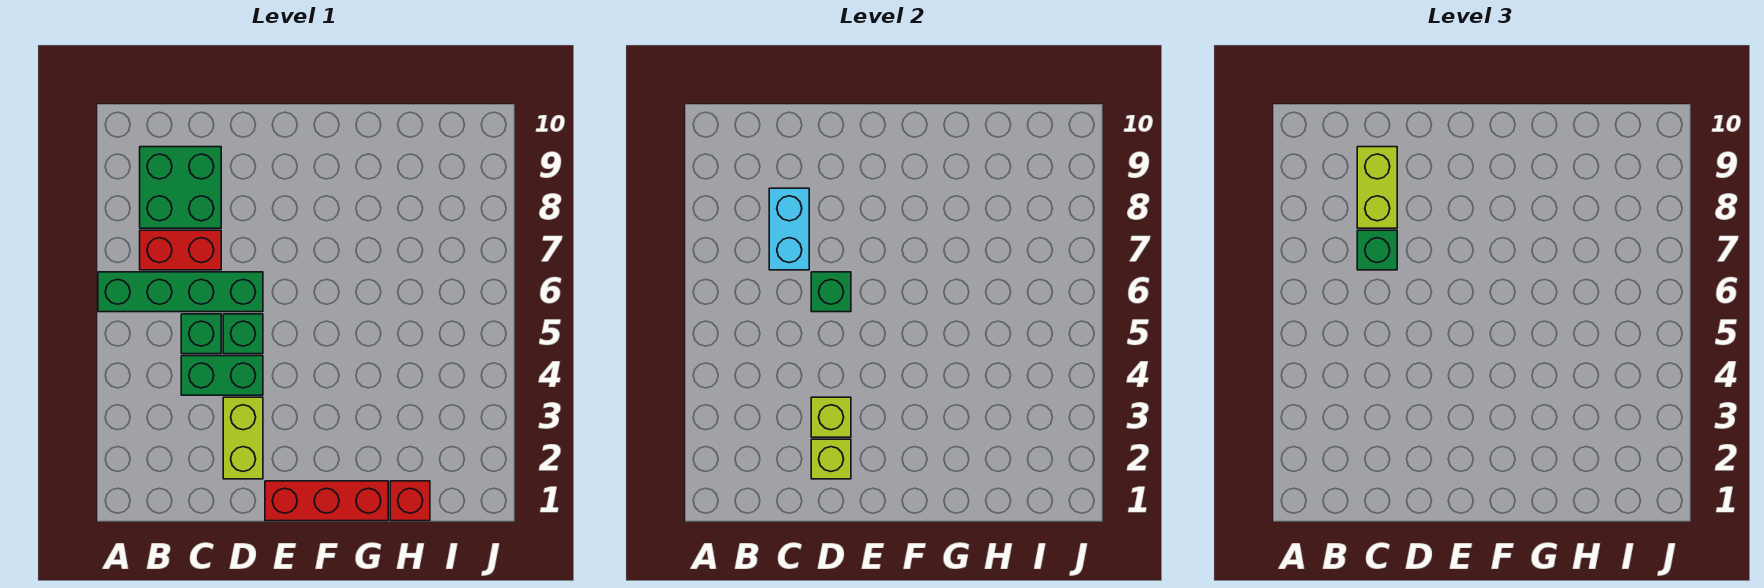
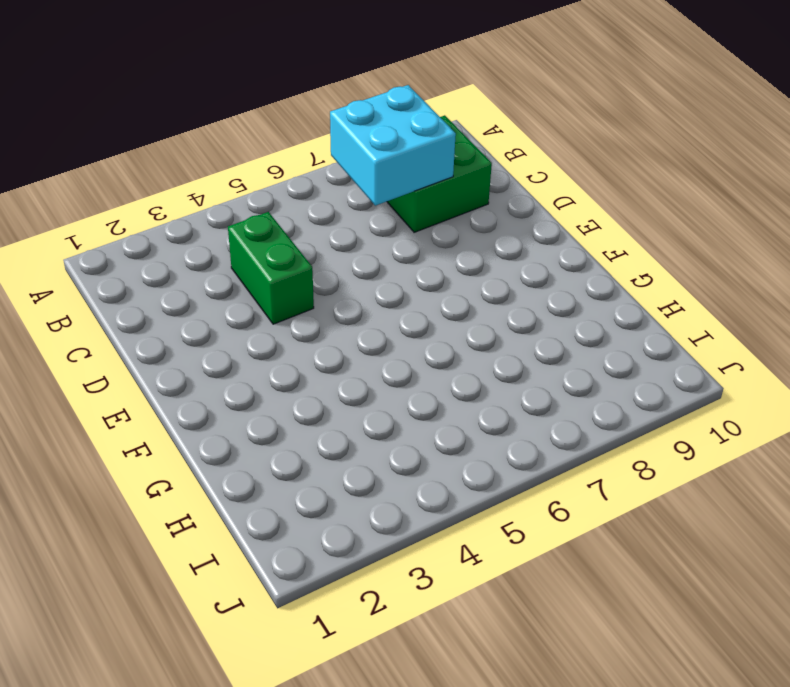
cyan brick B7:C8 level 2 -> cyan brick C7:C8 level 2
none -> green brick A6:D6 level 1
none -> red brick B7:C7 level 1
none -> green brick C5 level 1

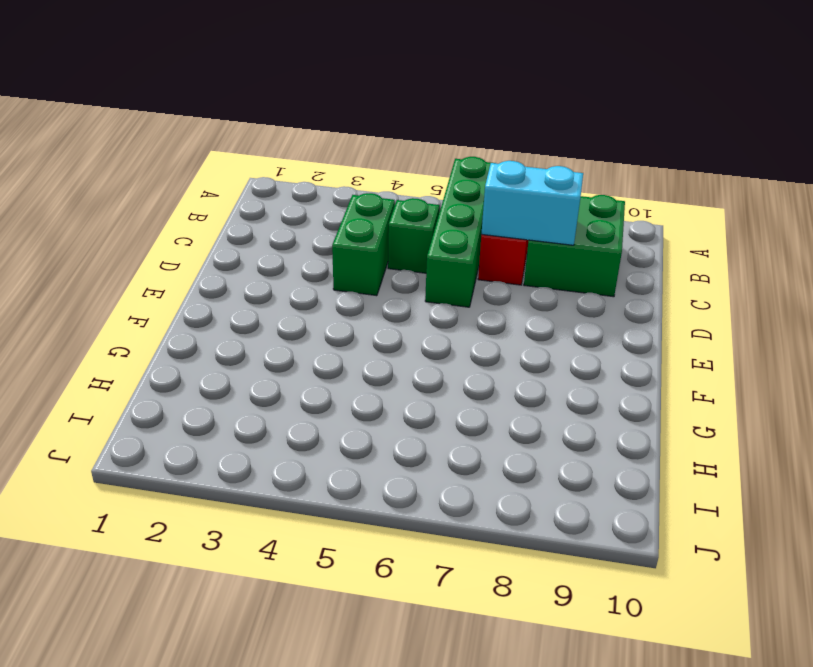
none -> lime brick D2:D3 level 1
none -> green brick D5 level 1
none -> red brick E1:G1 level 1

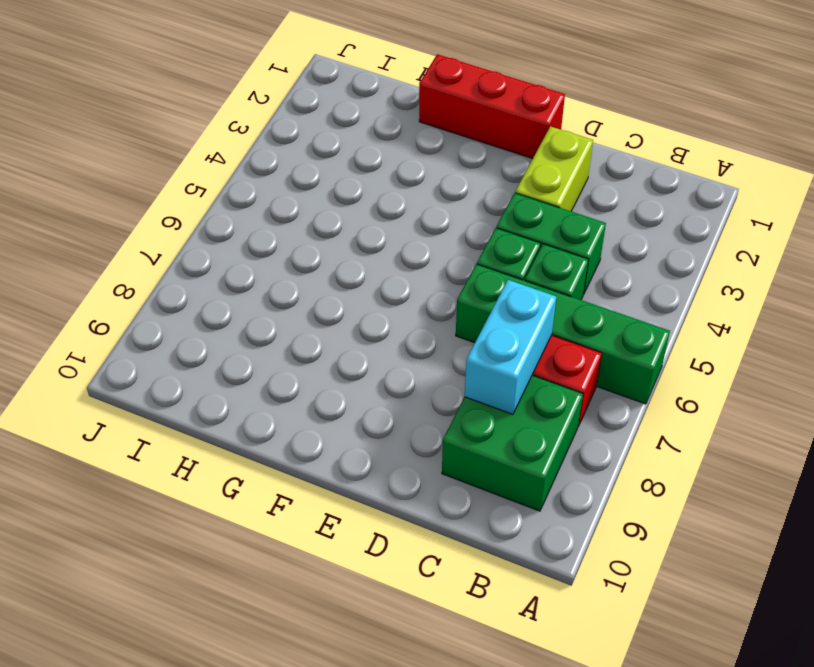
none -> red brick H1 level 1
none -> lime brick D2 level 2
none -> lime brick D3 level 2

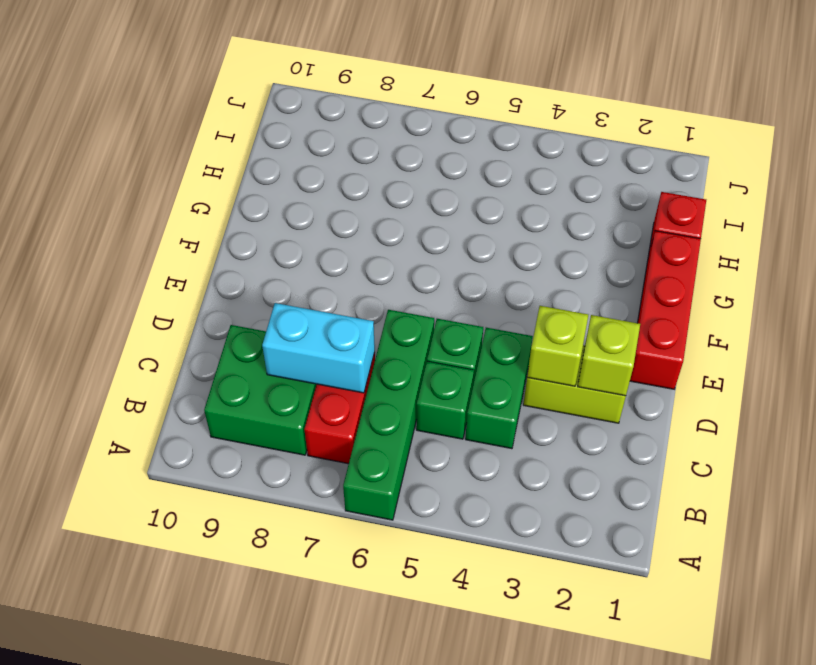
none -> green brick D6 level 2
none -> green brick C7 level 3
none -> lime brick C8:C9 level 3

